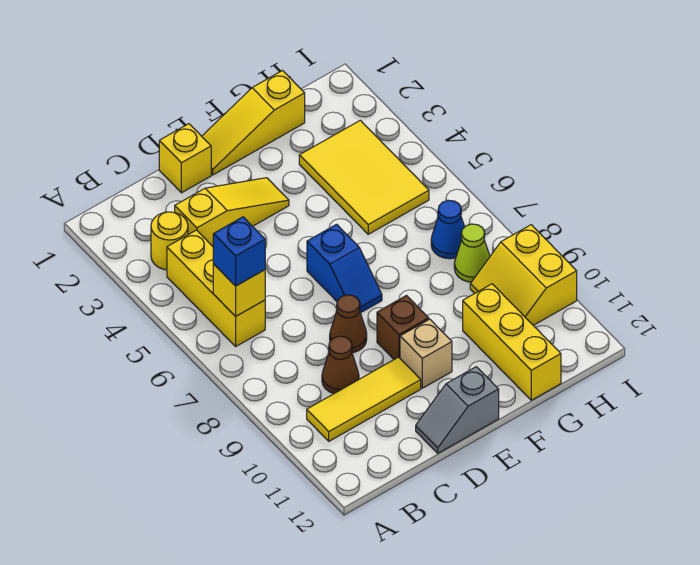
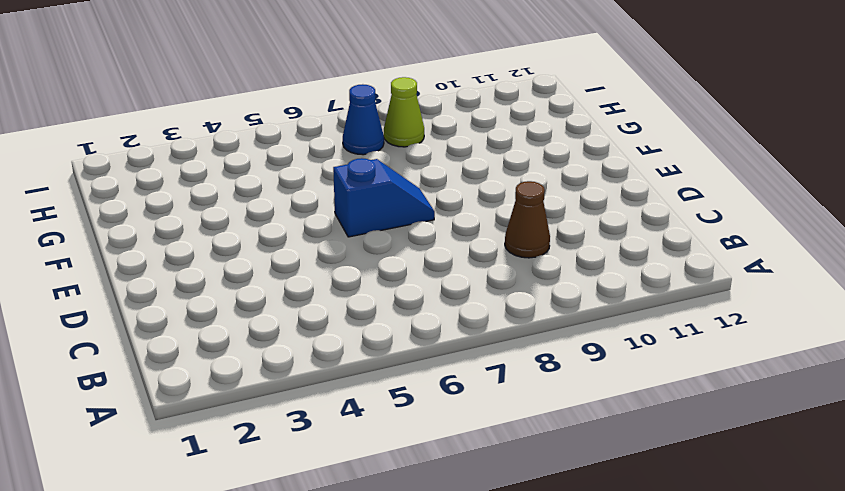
none -> yellow round brick B3 level 1
none -> yellow brick B4:B6 level 1
none -> yellow tile B10:D10 level 1

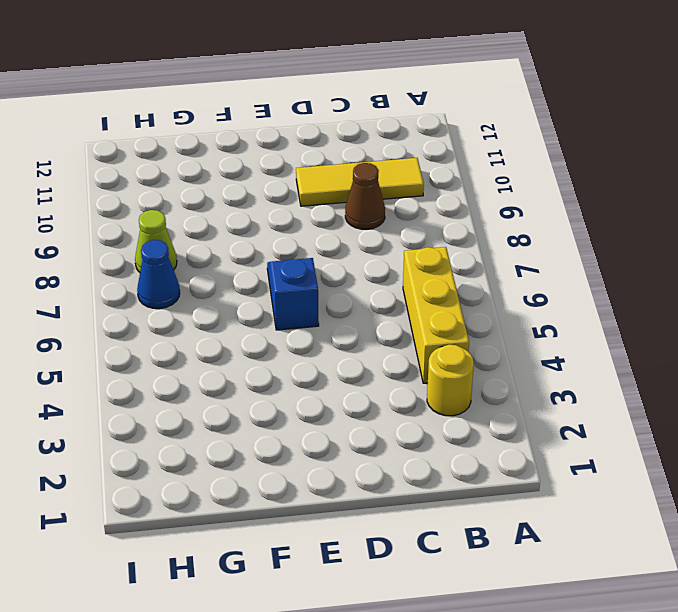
none -> yellow slope C3:E3 level 1 top C
none -> yellow brick D1 level 1
none -> brown cone D8 level 1

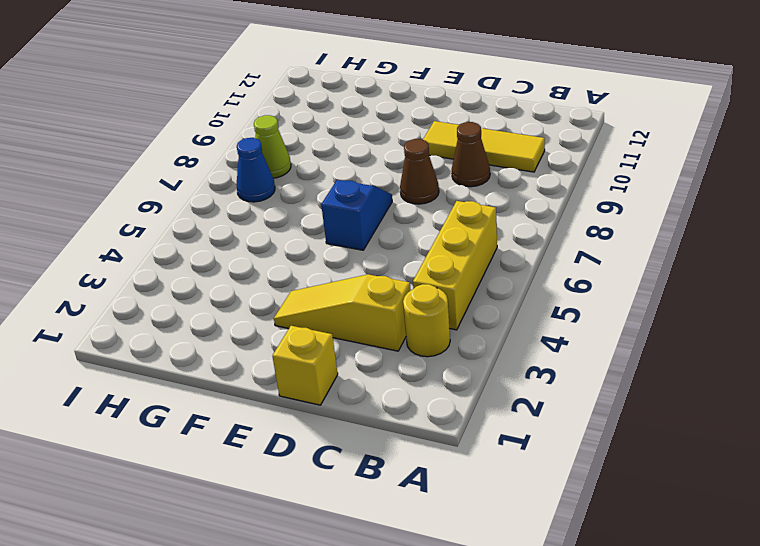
none -> grey slope D12:E12 level 1 top E
none -> yellow slope E1:G1 level 1 top G
none -> brown brick E9 level 1

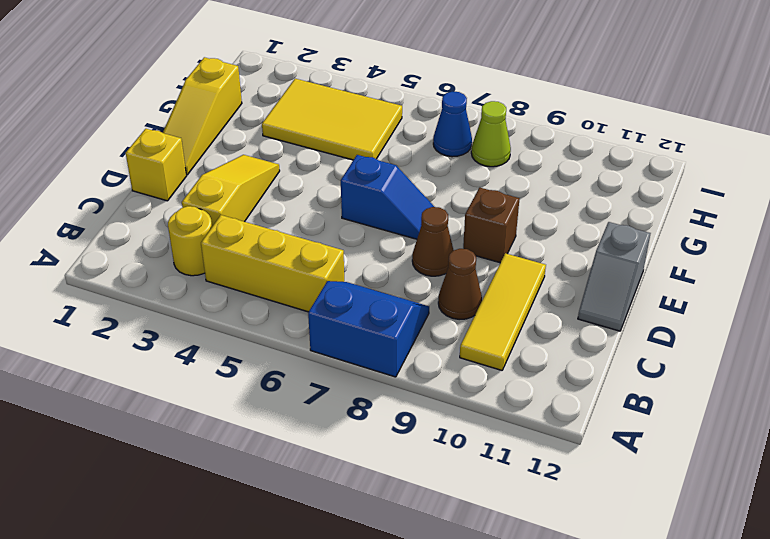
blue slope A7:B8 level 1 top A -> none
none -> tan brick E10 level 1
none -> yellow brick G10:G12 level 1
none -> yellow slope H9:I10 level 1 top I

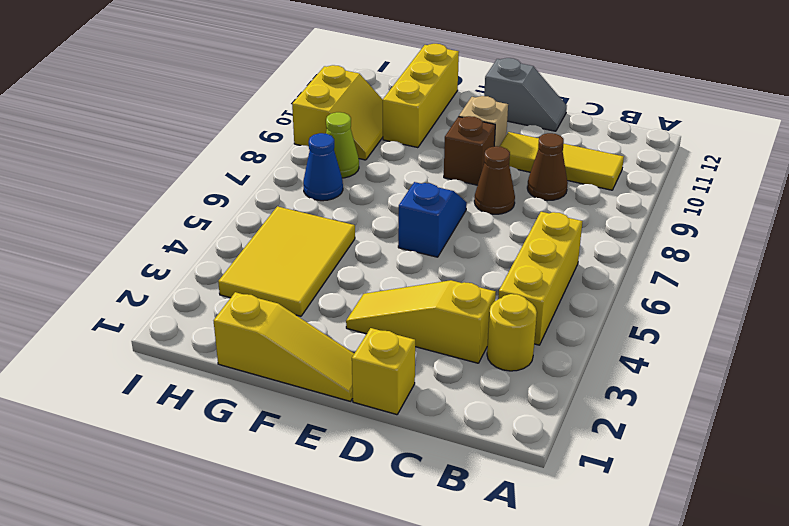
none -> yellow brick B6 level 2
none -> blue brick B6 level 3

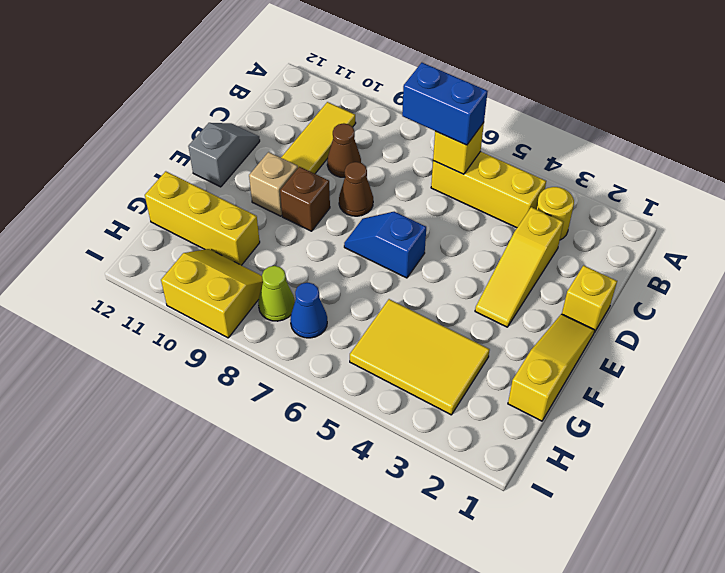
blue brick B6:B7 level 3 -> blue brick B6 level 3

